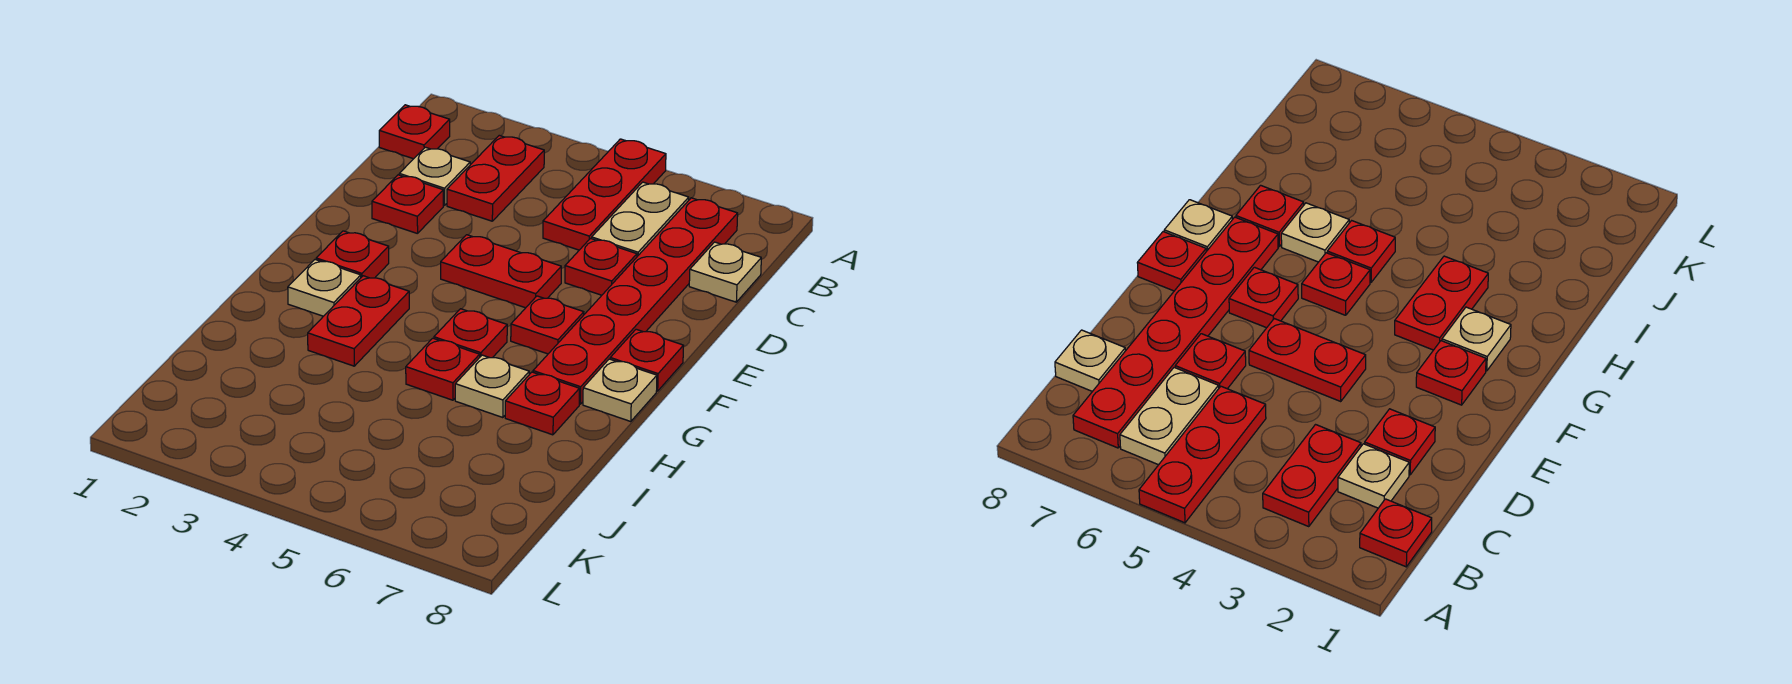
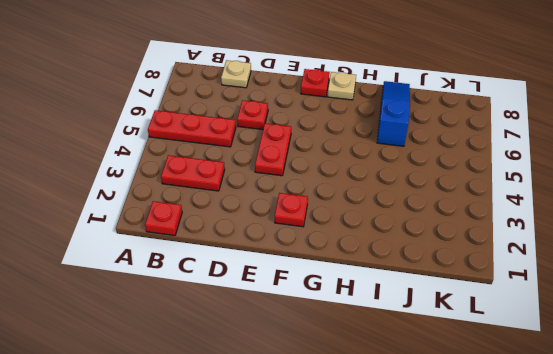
blue slope I6:I8 level 1 top 6 -> none
none -> tan plate B6:C6 level 1
none -> red plate B7:G7 level 1
none -> tan plate C2 level 1

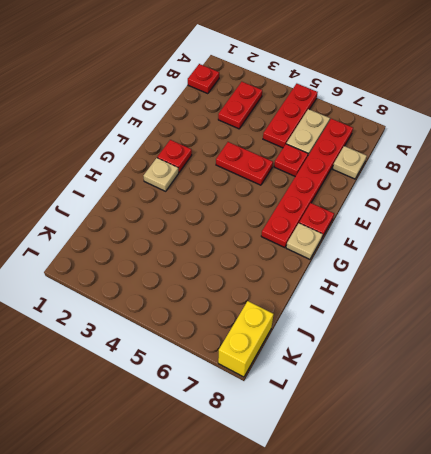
yellow brick K8:L8 level 1 -> none
none -> tan plate C2 level 1
none -> red plate D2 level 1
none -> red plate F6 level 1

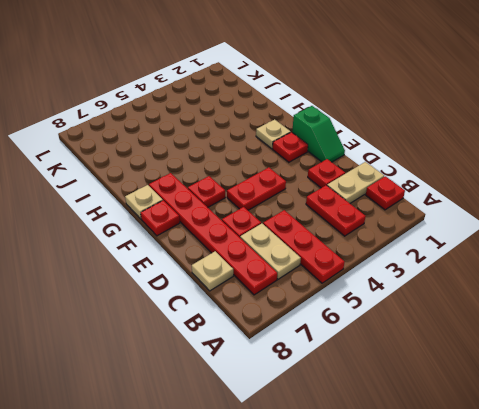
tan plate C1:C2 level 1 -> tan plate C2 level 1
green slope E1:F1 level 1 top F -> none
none -> red plate G3:H3 level 1
none -> red plate G5 level 1
none -> red plate H5 level 1

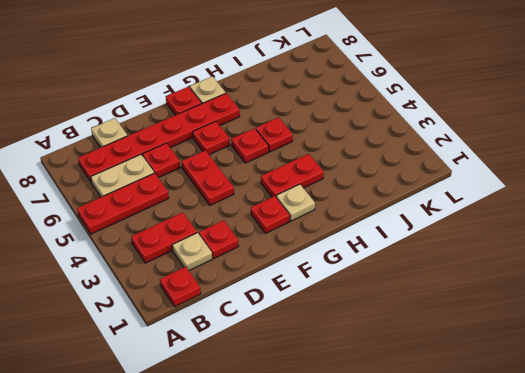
none -> tan plate H6 level 1
none -> red plate H7 level 1

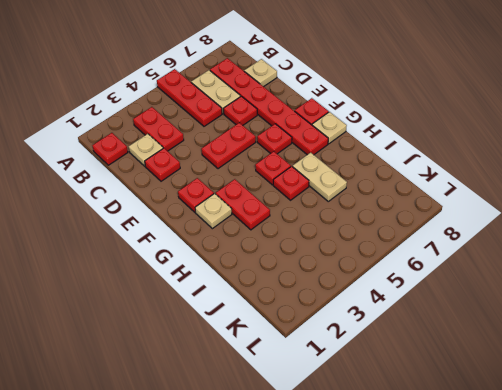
tan plate H6:I6 level 1 -> tan plate H6 level 1
none -> red plate H7 level 1

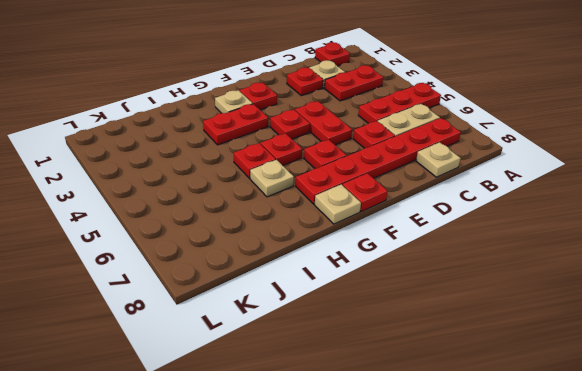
red plate F4 level 1 -> red plate H7 level 1

